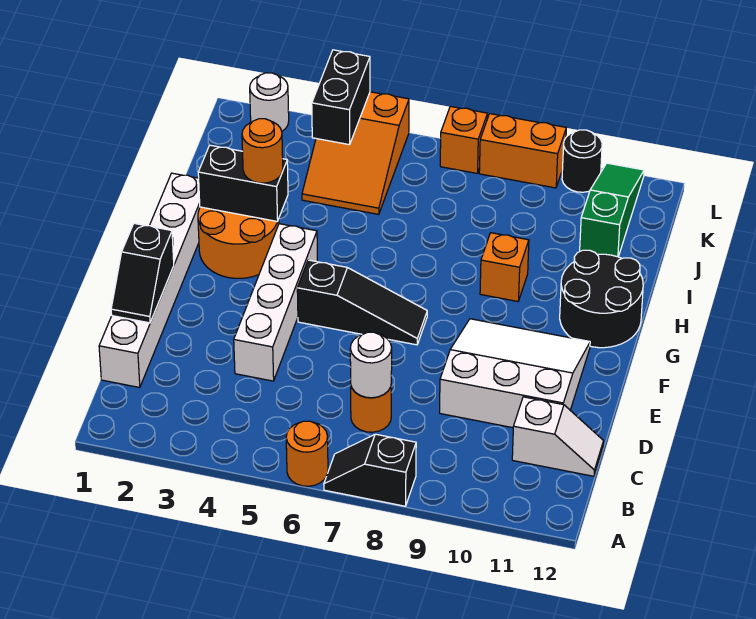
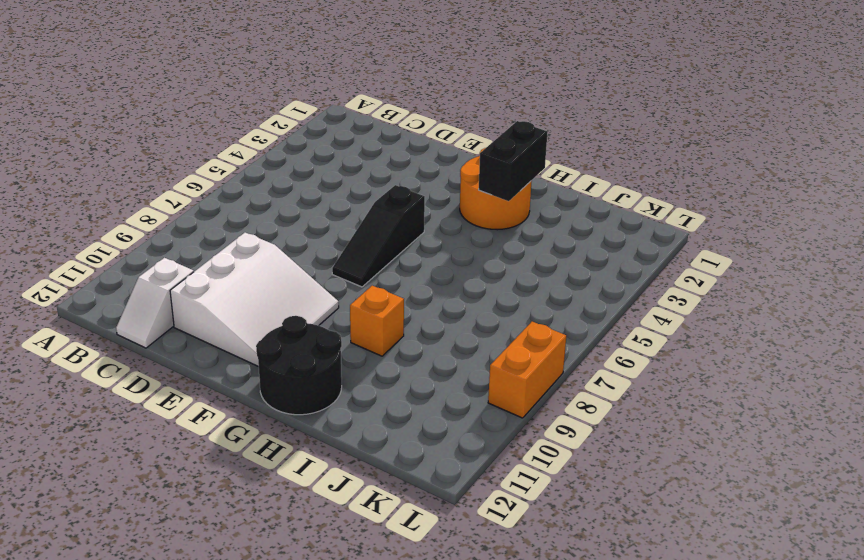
none -> orange round brick A6 level 1
none -> black slope A7:A8 level 1 top 8
none -> white brick C1:H1 level 1

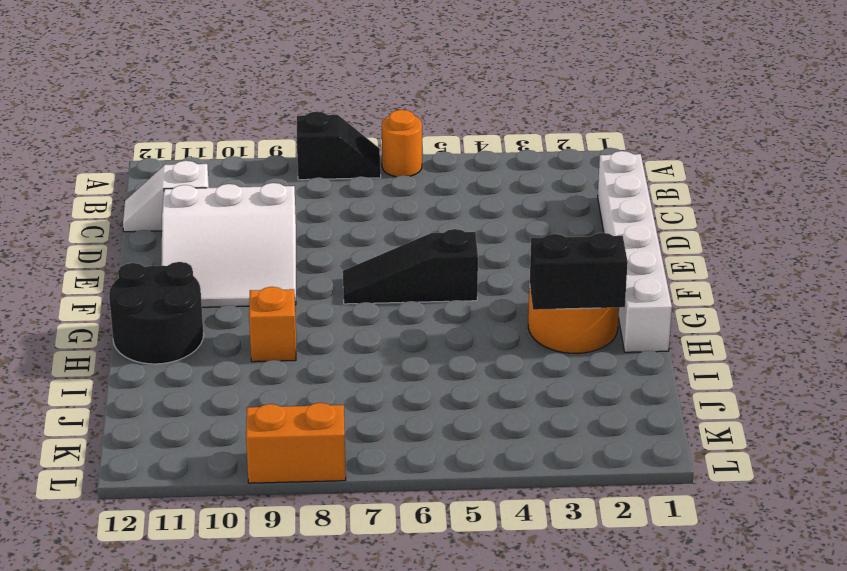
none -> orange round brick C7 level 1
none -> white brick D4:G4 level 1
none -> orange slope J4:L5 level 1 top L

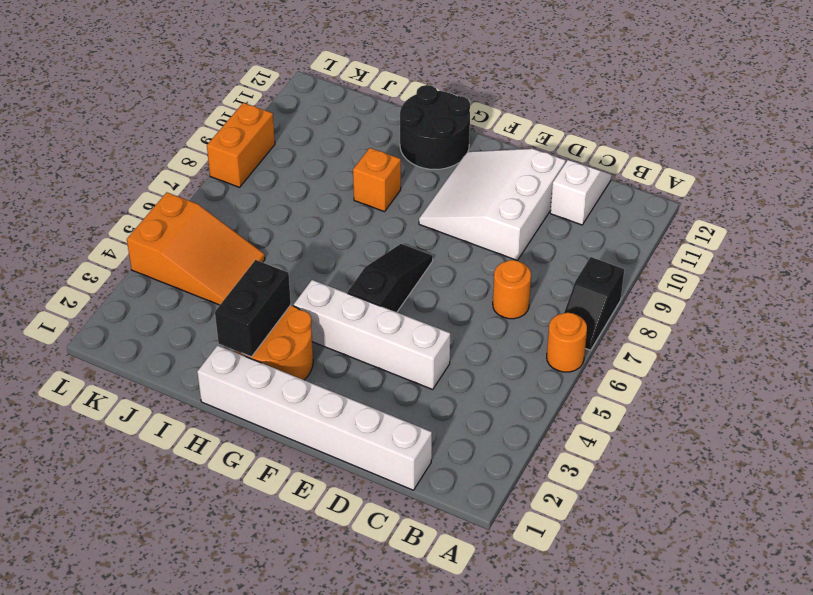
none -> green slope J11:L11 level 1 top J
none -> white round brick L2 level 1
none -> orange brick L7 level 1

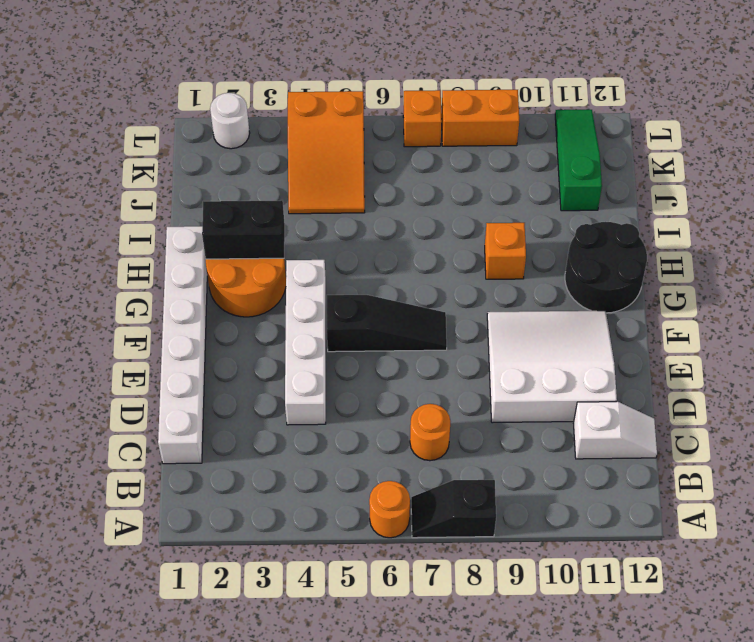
none -> black round brick L10 level 1
none -> white round brick C7 level 2
none -> black slope D1:E1 level 2 top E

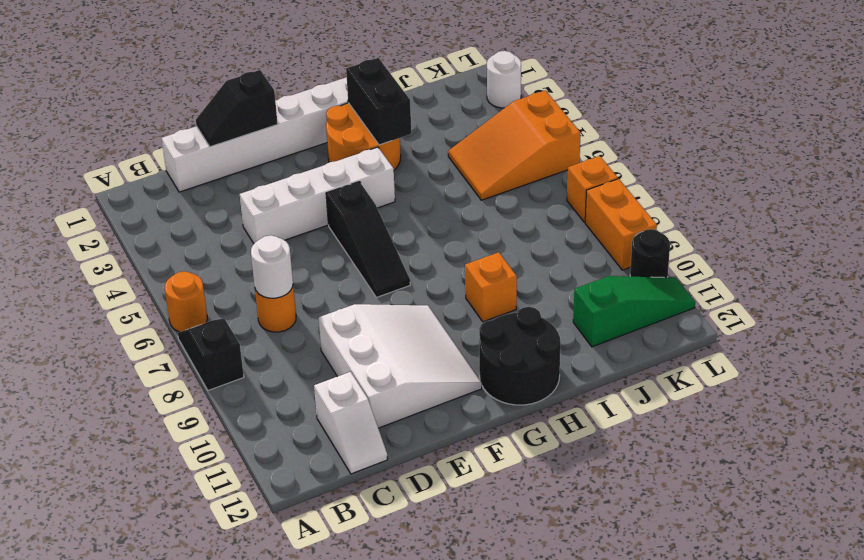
none -> black brick K4:L4 level 2
none -> orange round brick H3 level 3

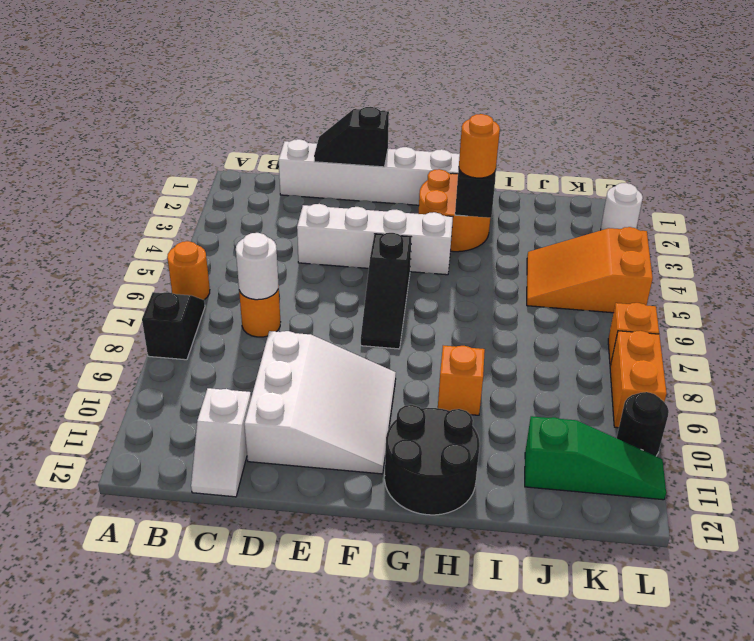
none -> black brick K4:L4 level 2

